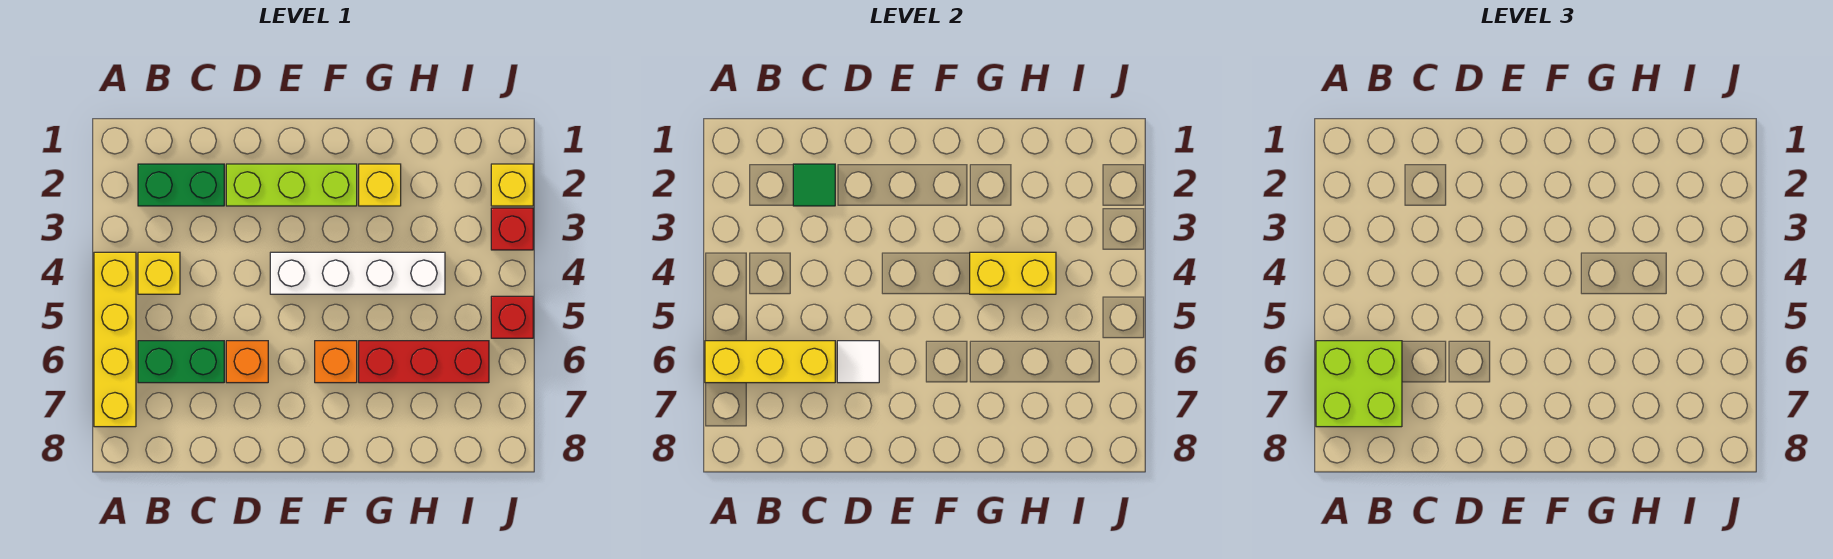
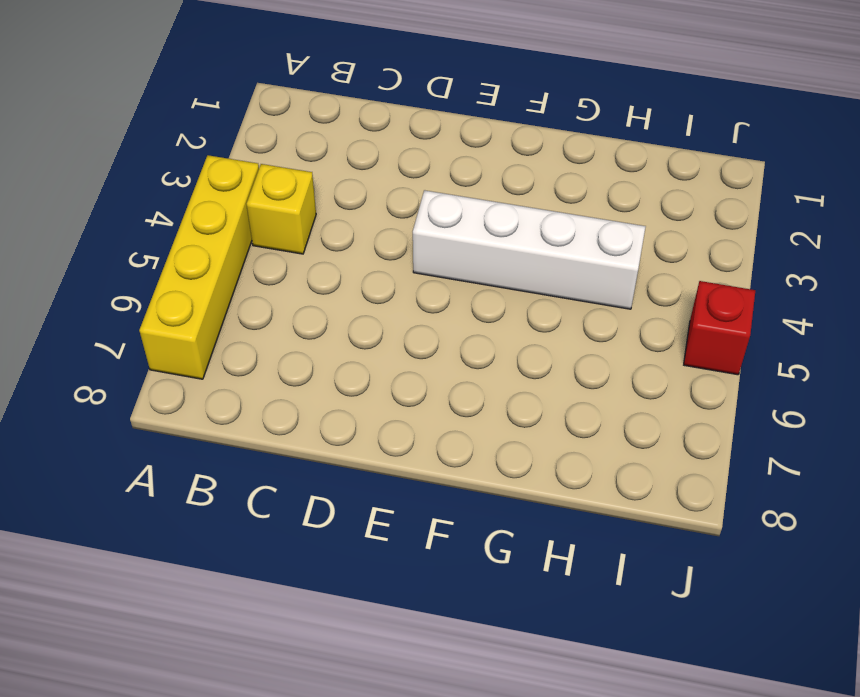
none -> green brick B2:C2 level 1
none -> green brick B6:C6 level 1
none -> lime brick D2:F2 level 1

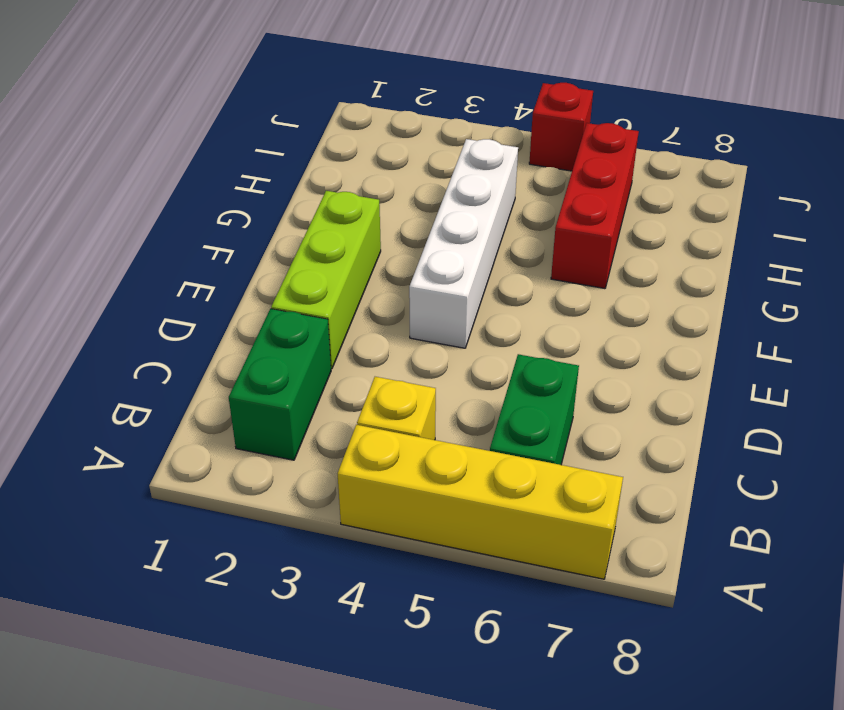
none -> orange brick D6 level 1
none -> orange brick F6 level 1
none -> yellow brick G2 level 1

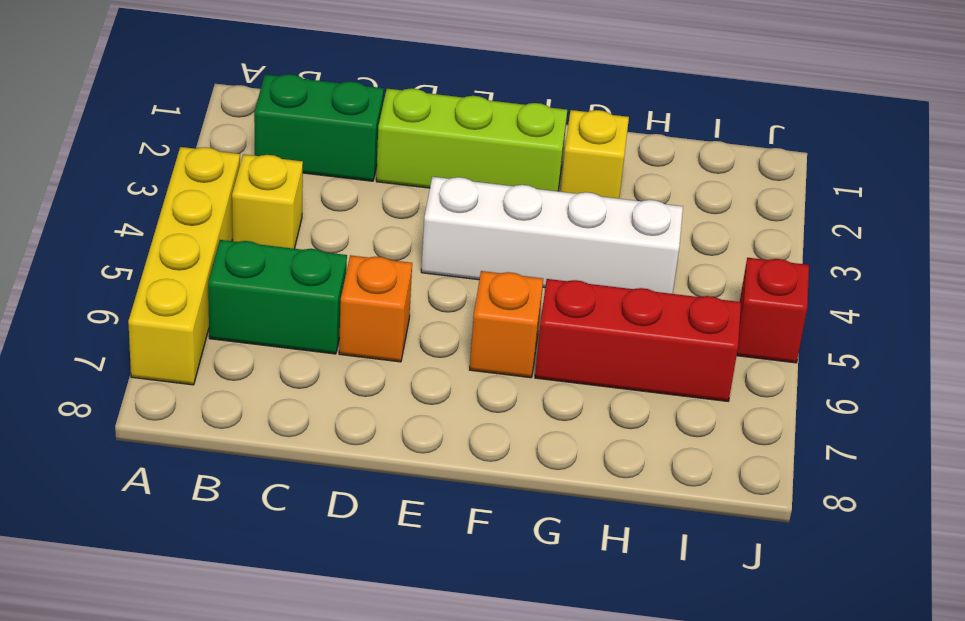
none -> yellow brick J2 level 1
none -> red brick J3 level 1
none -> yellow brick A6:C6 level 2

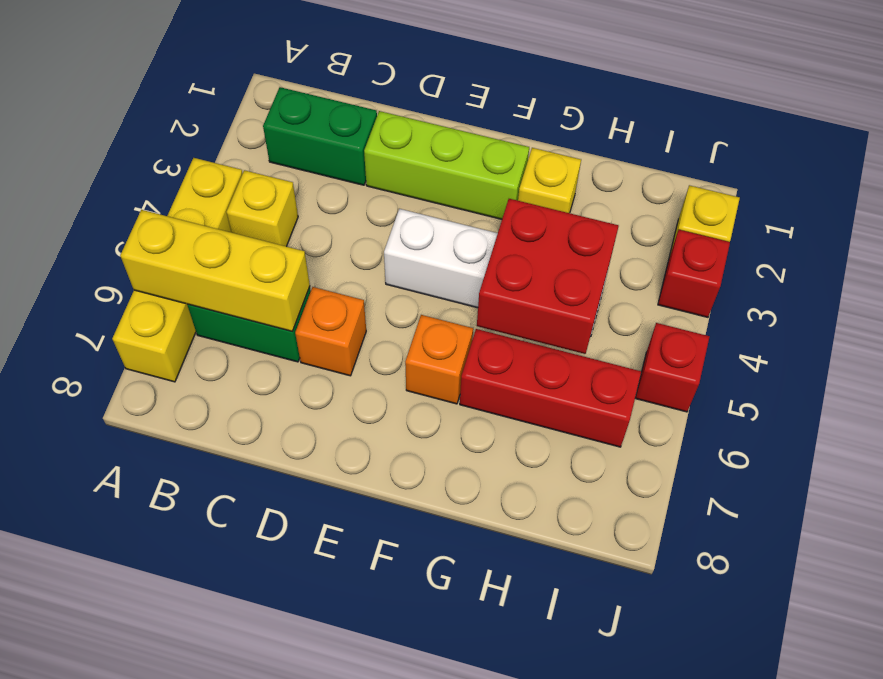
red brick G4:H5 level 2 -> yellow brick G4:H4 level 2
none -> green tile C2 level 2
none -> white tile D6 level 2
none -> lime brick A6:B7 level 3

